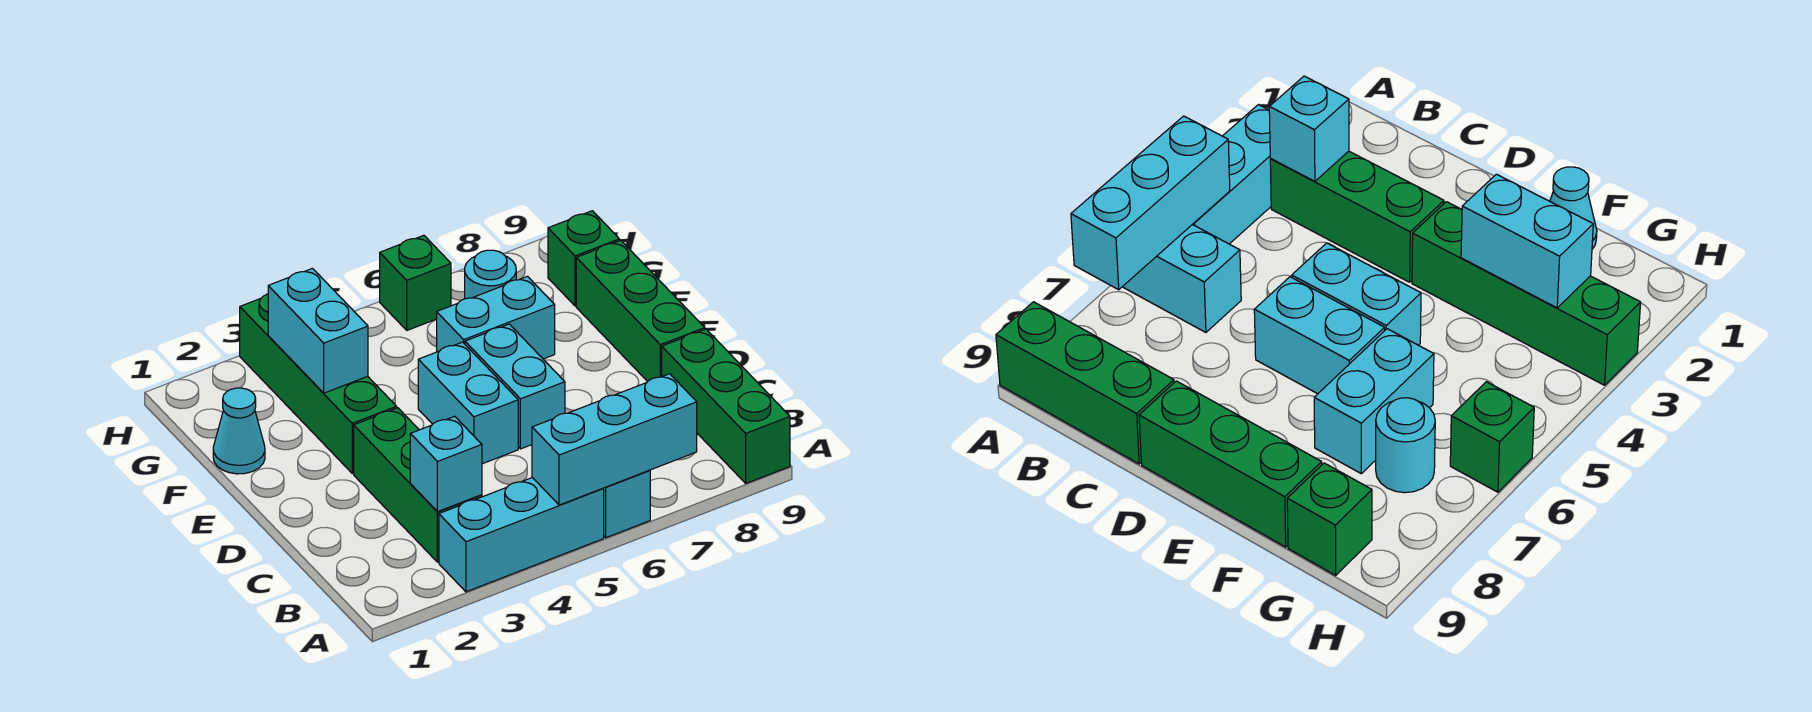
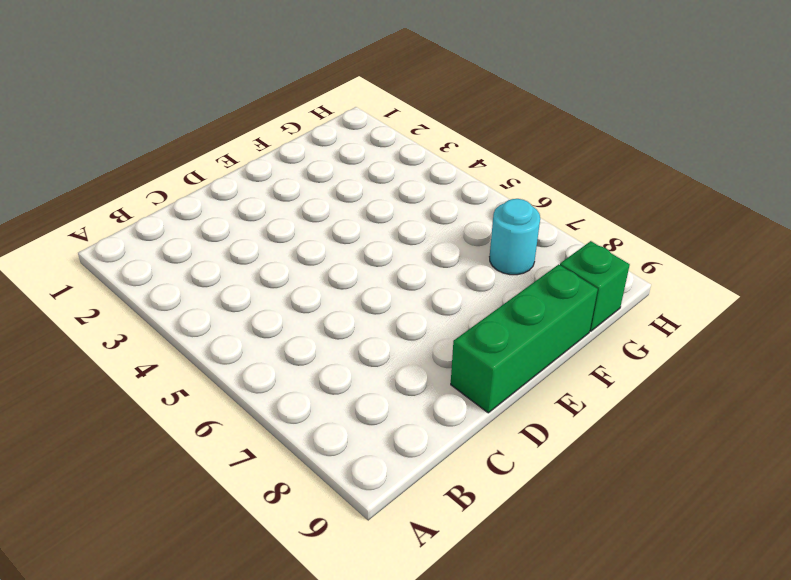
none -> cyan brick A3:A5 level 1
none -> cyan brick A6:B6 level 1
none -> green brick A9:C9 level 1

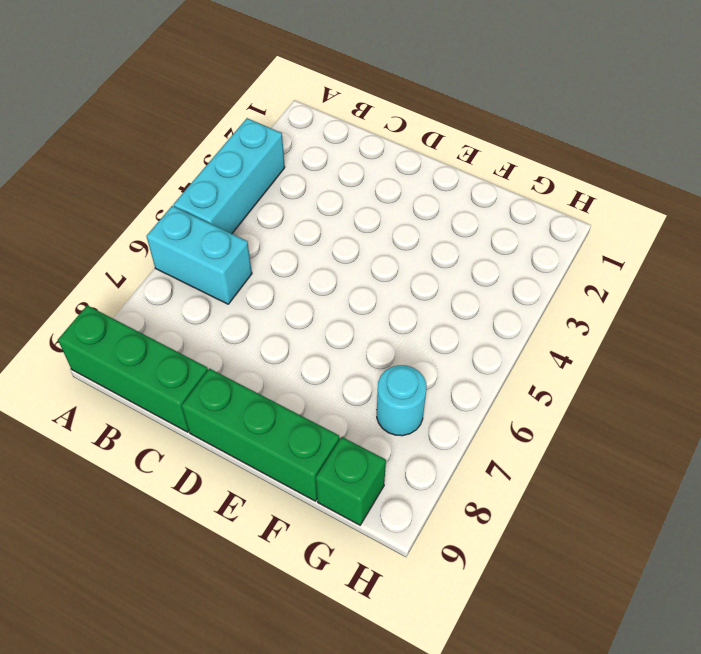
none -> green brick B3:D3 level 1
none -> cyan brick D5:E5 level 1
none -> cyan brick D6:E6 level 1

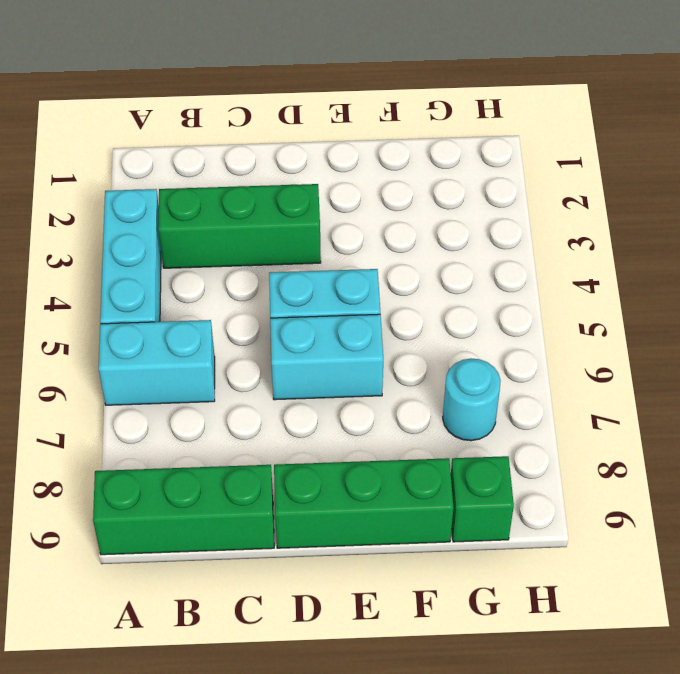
none -> green brick E3:H3 level 1
none -> cyan cone F1 level 1
none -> cyan brick F6:F7 level 1

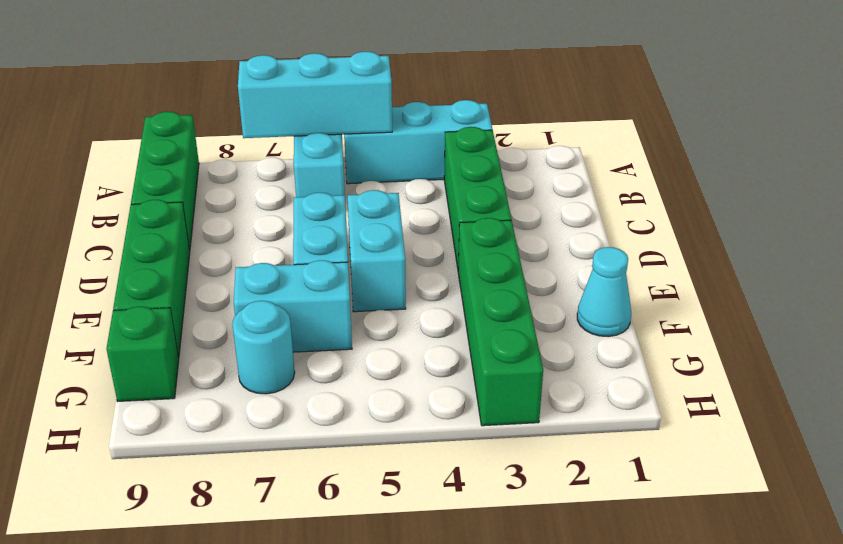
none -> green brick H6 level 1
none -> cyan brick B3 level 2
none -> cyan brick F3:G3 level 2

